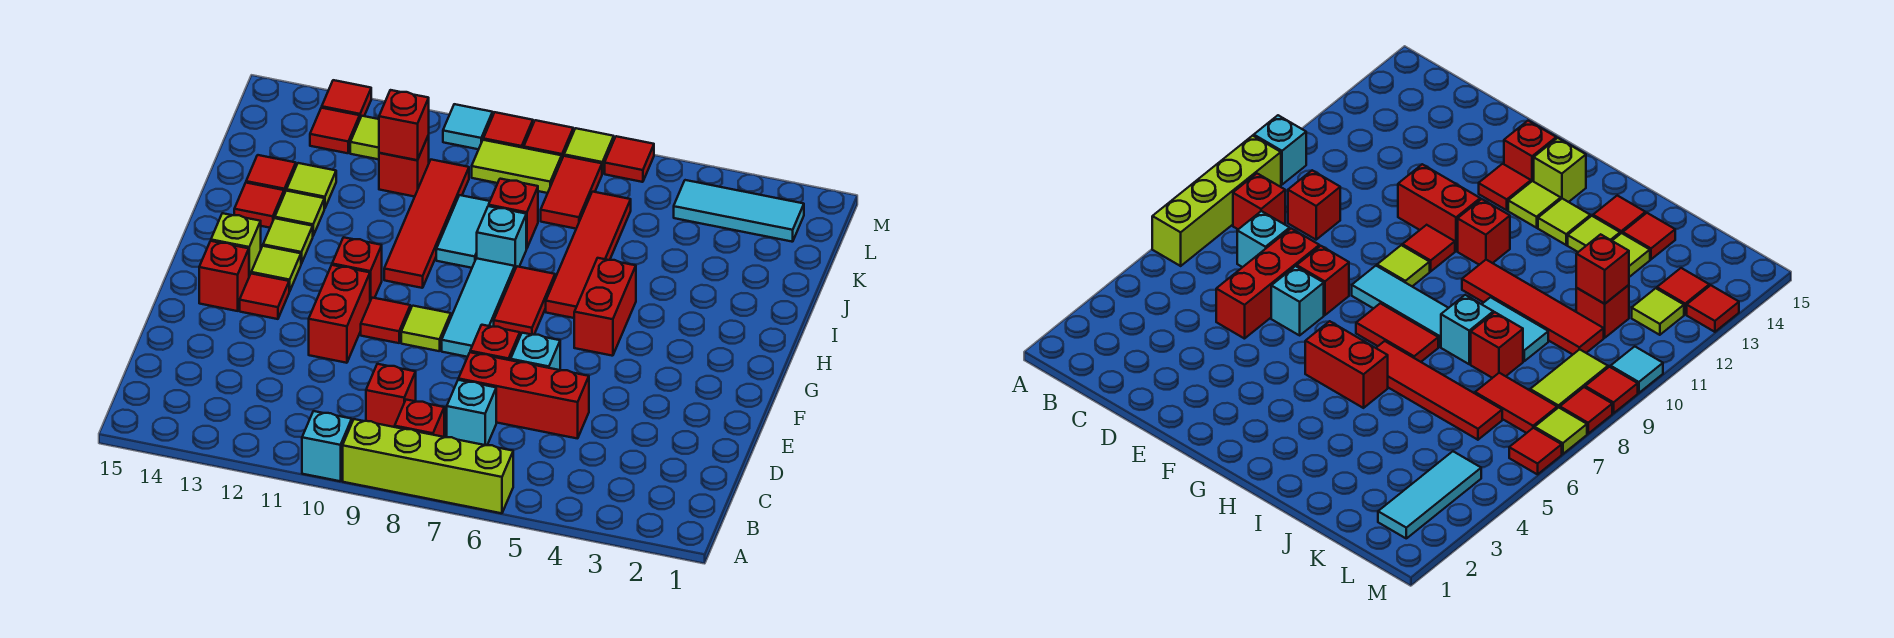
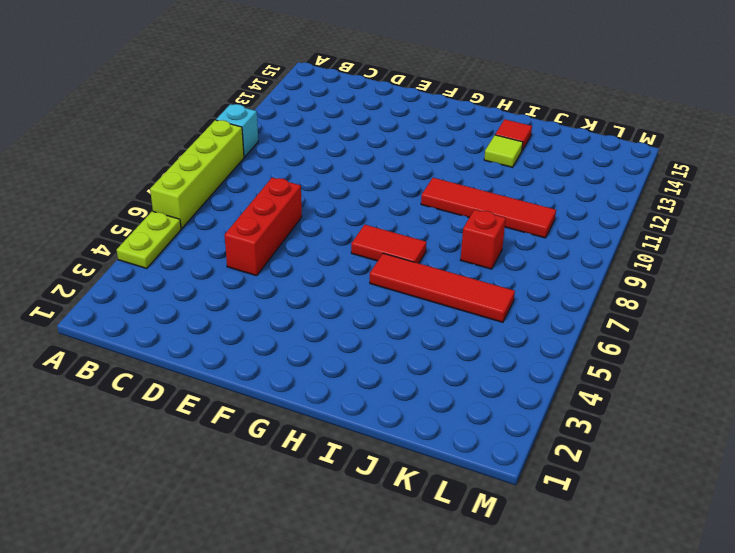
lime plate A4:A5 level 1 -> none
none -> red brick B8 level 1
none -> cyan brick C7 level 1
none -> red brick C9 level 1
none -> cyan brick E6 level 1

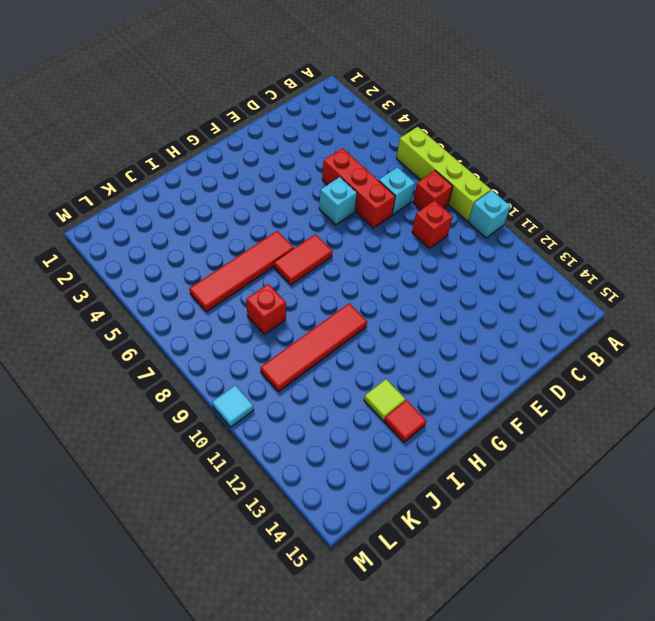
none -> red brick E7 level 1
none -> red brick E11:F11 level 1
none -> cyan tile F8:H8 level 1
none -> lime tile F9 level 1

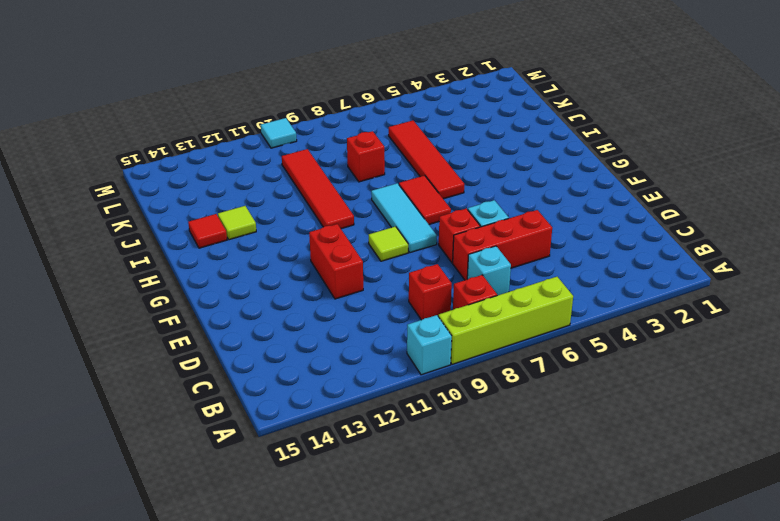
none -> red tile F10 level 1
none -> red tile F13 level 1
none -> red brick F14 level 1
none -> red brick G5:H5 level 1

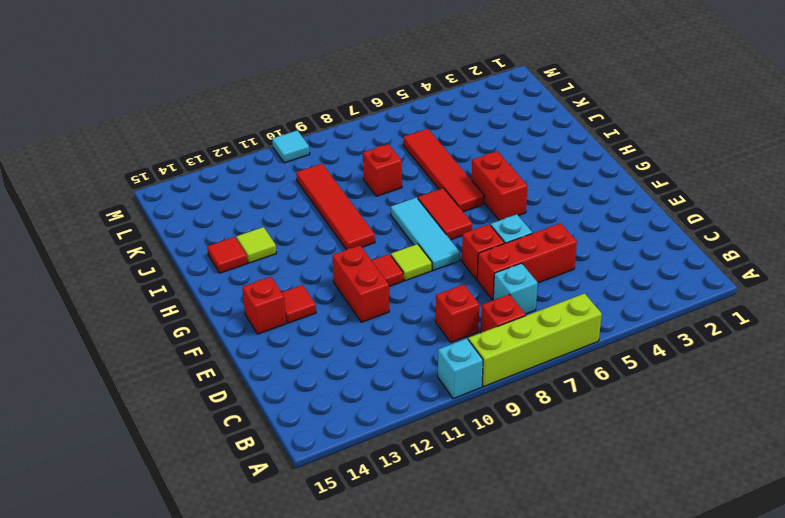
none -> red brick G11 level 1
none -> lime tile G13 level 1
none -> lime brick G14 level 1
none -> lime tile H13 level 1

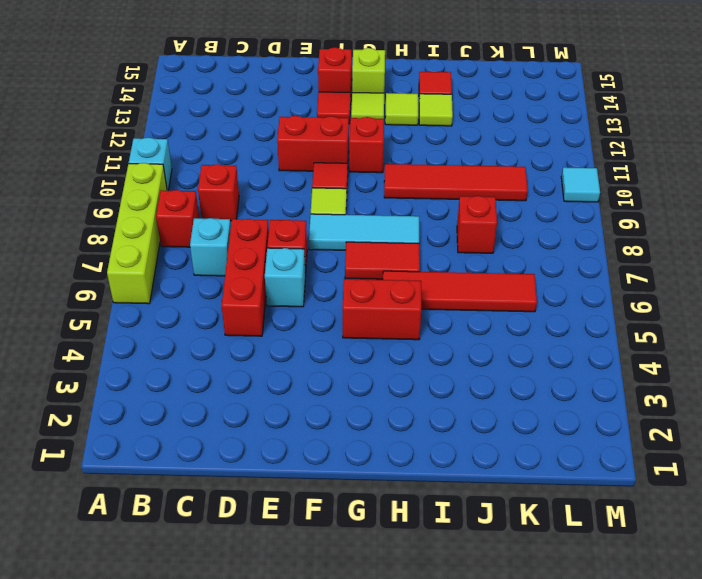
none -> cyan brick I8 level 1
none -> cyan tile I9:J9 level 1
none -> lime tile J13 level 1
none -> red tile J14 level 1

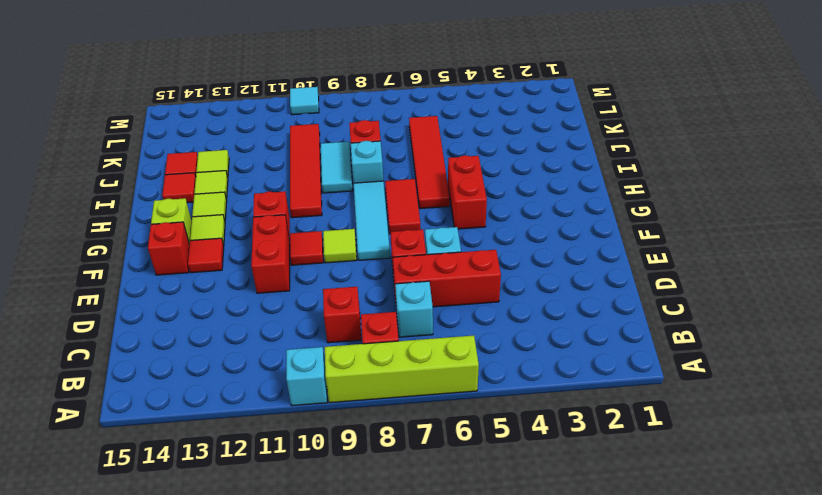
none -> red tile K7:L7 level 1
none -> red brick K11 level 1
none -> cyan tile L2:L4 level 1
none -> lime tile L8:L9 level 1

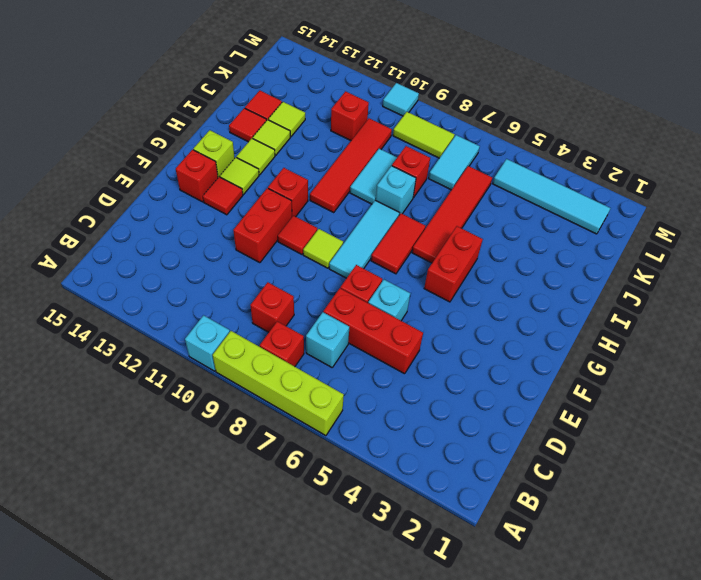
cyan tile K7:L7 level 1 -> red tile K7:L7 level 1
cyan tile L2:L5 level 1 -> cyan tile L2:L4 level 1
none -> lime tile L12 level 1
none -> red tile L13 level 1
none -> red tile M6 level 1
none -> lime tile M7 level 1

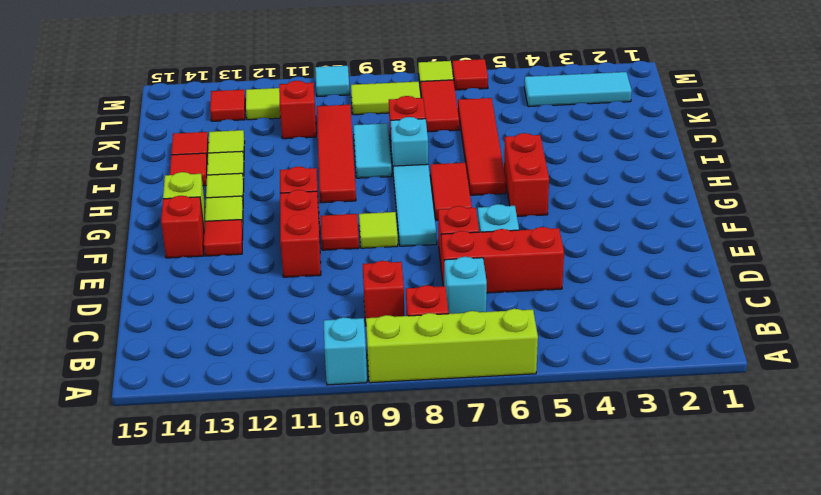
none -> red tile M8 level 1
none -> red tile M9 level 1
none -> red tile M13 level 1
none -> red brick K11 level 2

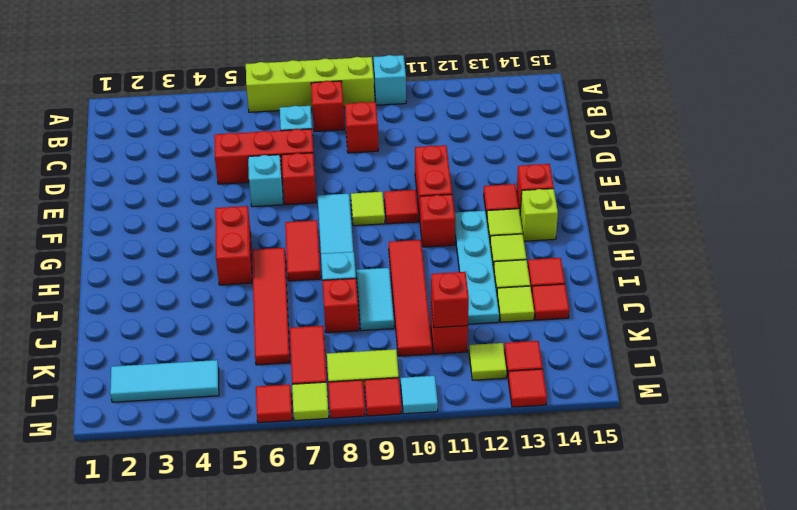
cyan plate G12:J12 level 1 -> none

